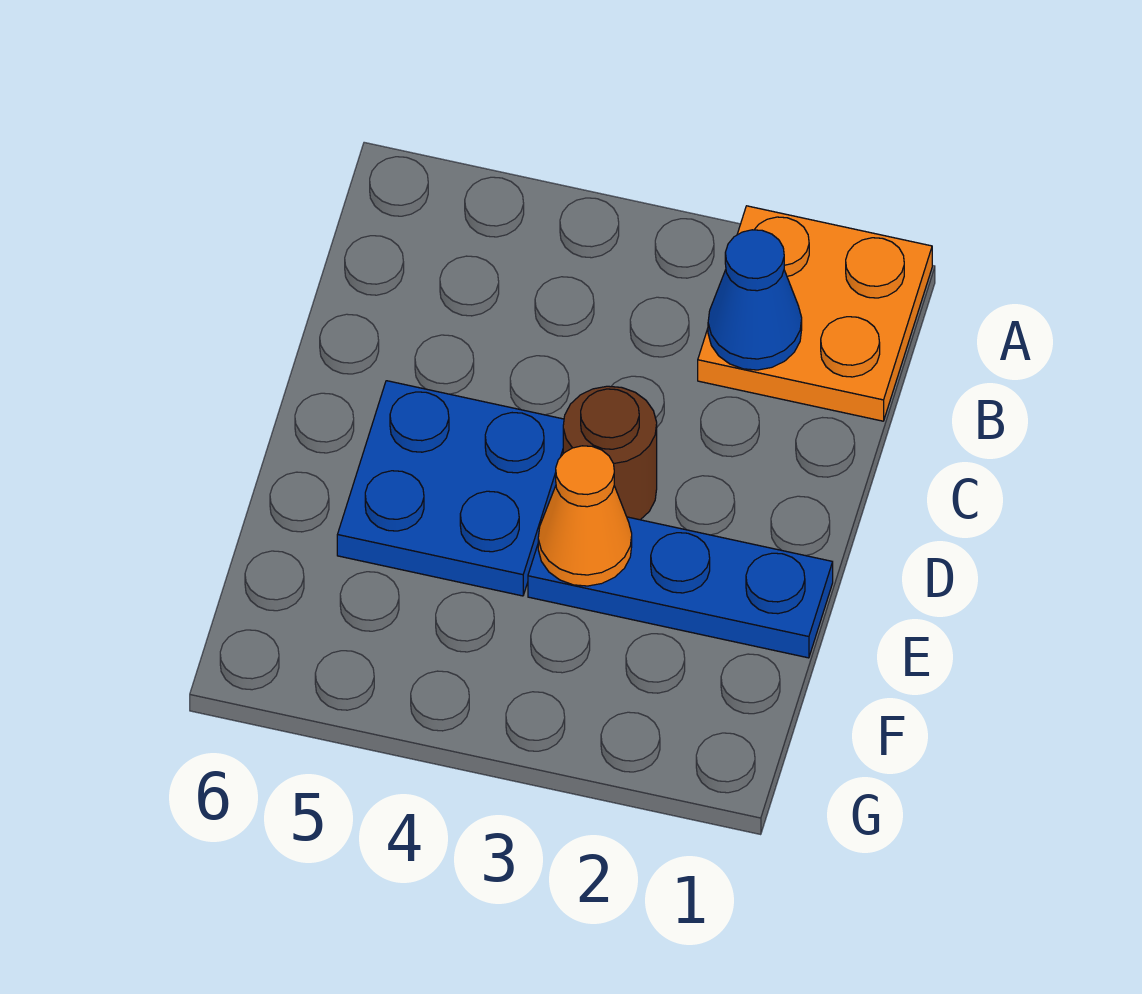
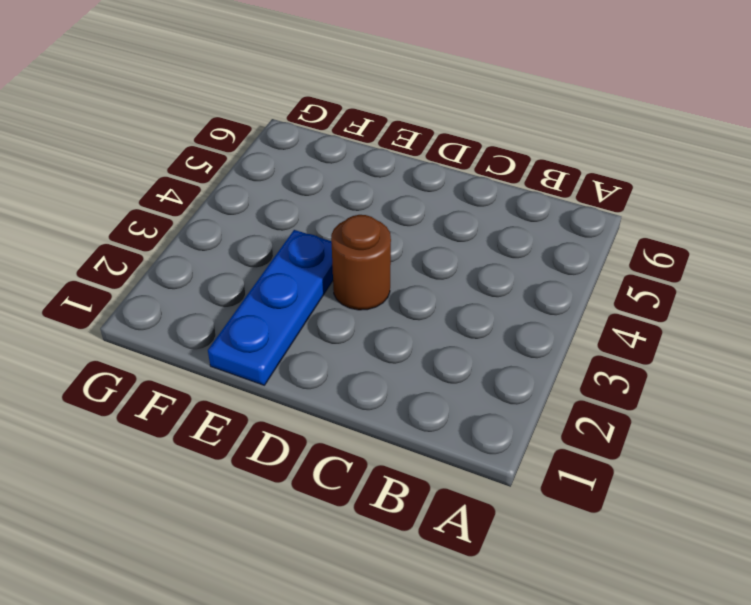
none -> orange plate A1:B2 level 1
none -> blue plate D4:E5 level 1

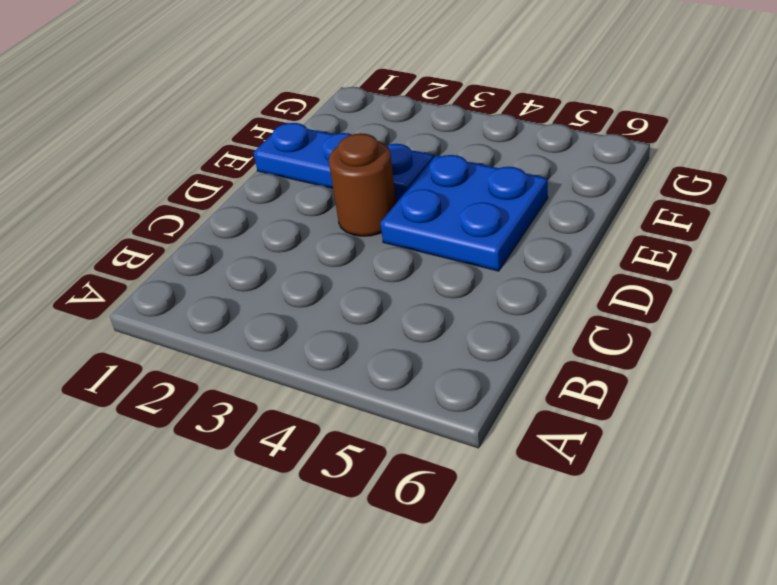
none -> orange plate A1:B2 level 1
none -> blue cone B2 level 2

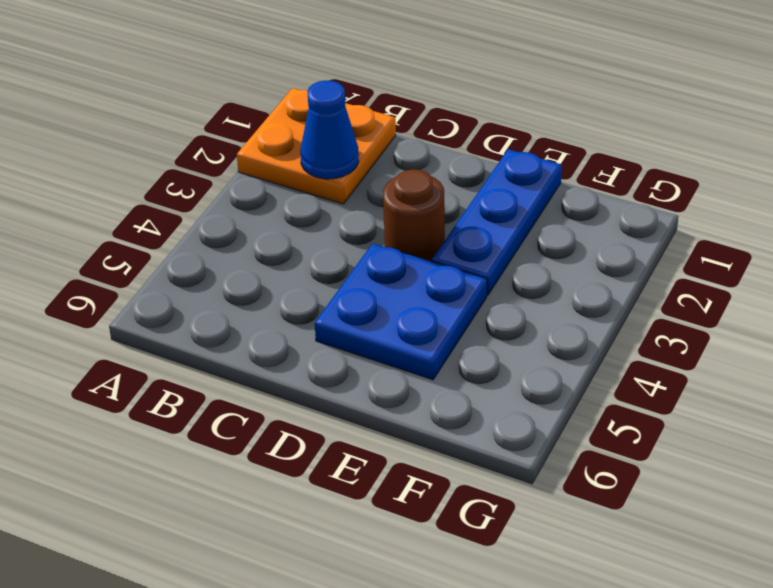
none -> orange cone E3 level 2

